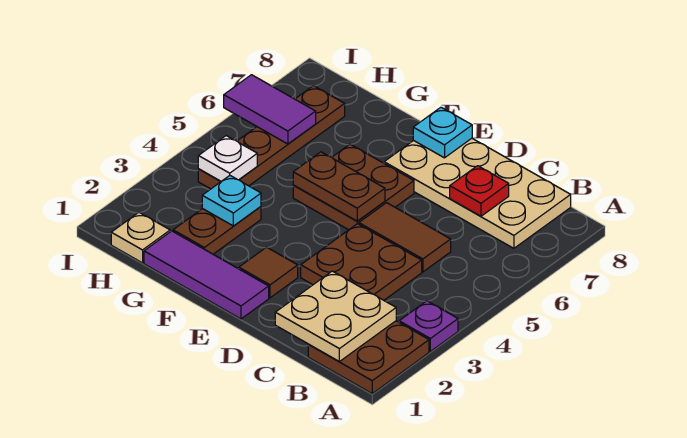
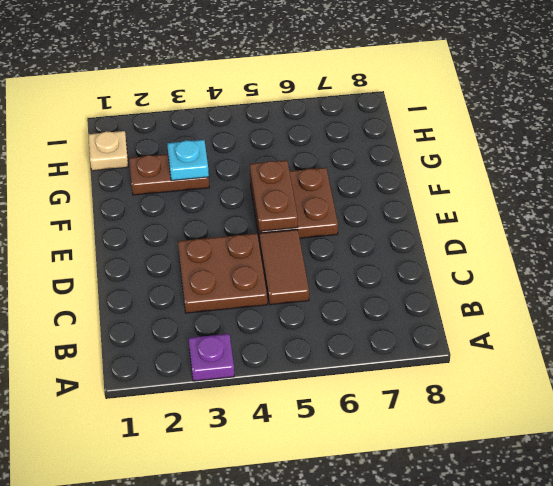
none -> brown plate A1:B2 level 1
none -> tan plate B7:E8 level 1
none -> purple tile E1:G1 level 1

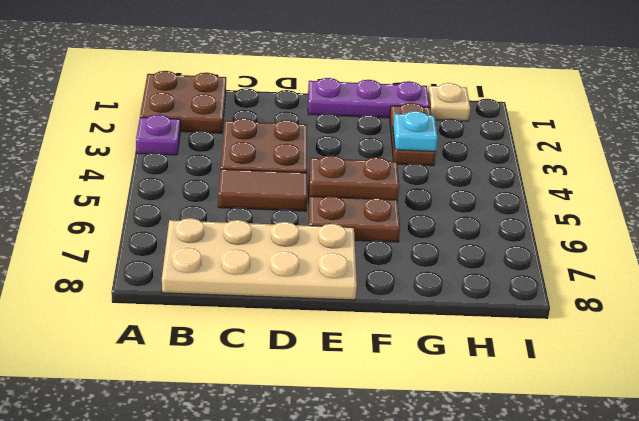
purple plate E1:G1 level 1 -> purple tile E1:G1 level 1
none -> brown tile E2 level 1
none -> brown plate H4:H7 level 1
none -> tan plate B1:C2 level 2

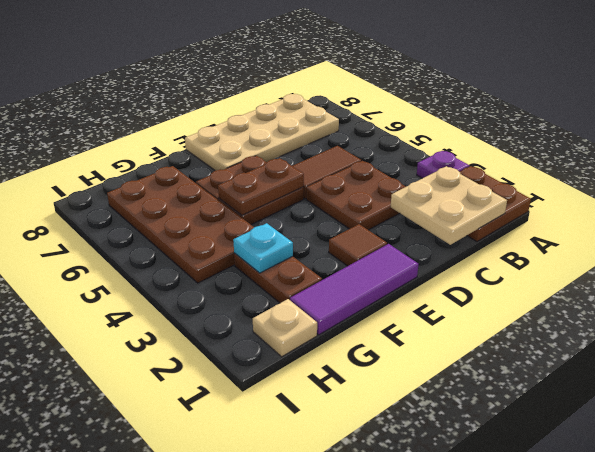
brown plate G4:H7 level 1 -> brown plate H4:H7 level 1
none -> red plate C7 level 2
none -> cyan plate E8 level 2
none -> white plate H4 level 2

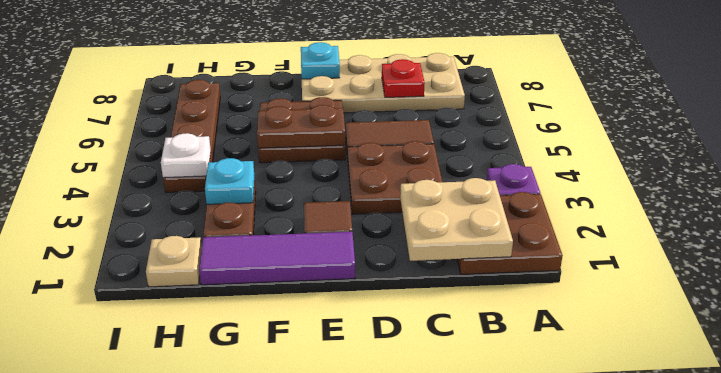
none -> purple tile H6:I6 level 2

